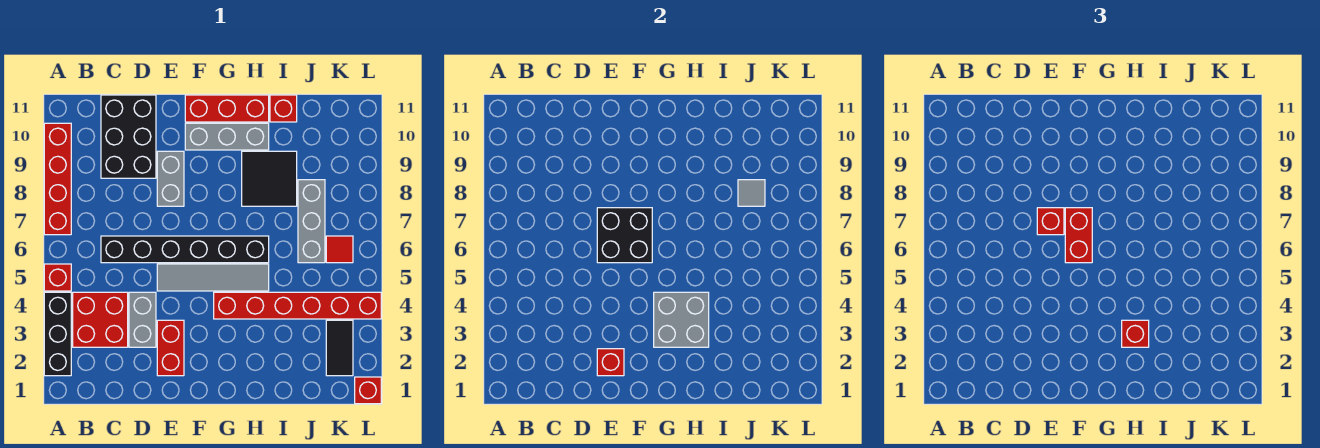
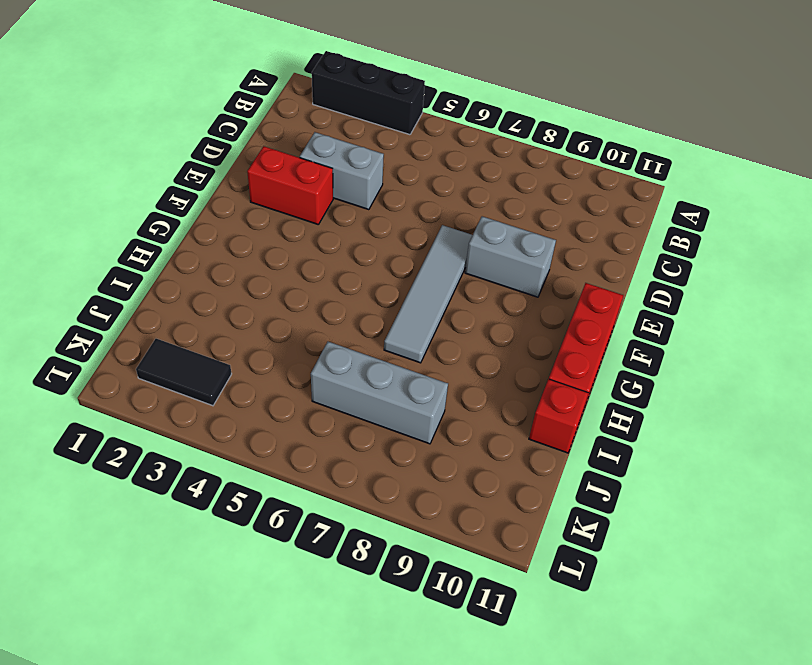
grey tile E7:H7 level 1 -> grey tile E5:H5 level 1
none -> red brick A5 level 1
none -> red brick A7:A10 level 1
none -> red brick B3:C4 level 1

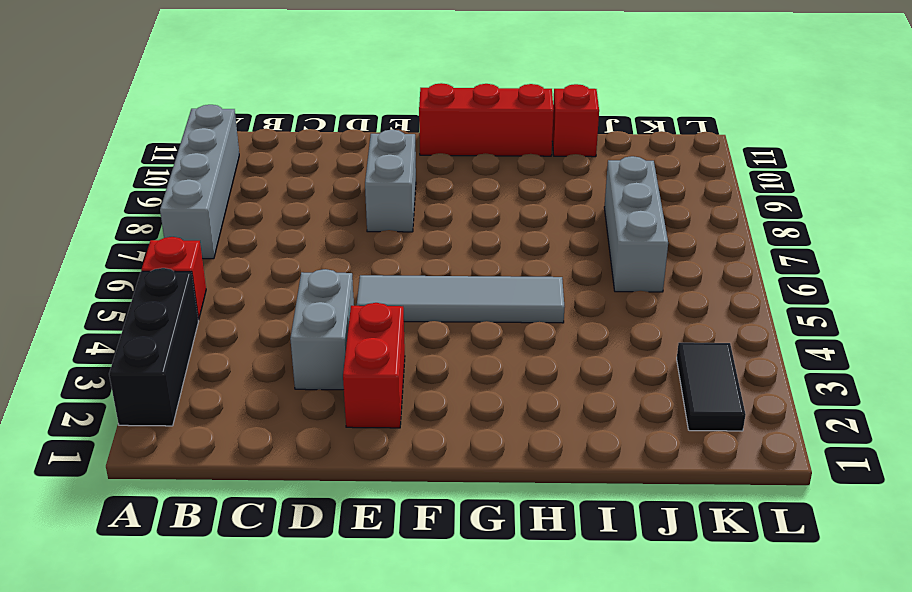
grey brick A7:A10 level 1 -> red brick A7:A10 level 1
none -> red brick B3:C4 level 1
none -> black brick C6:H6 level 1
none -> black brick C9:D11 level 1

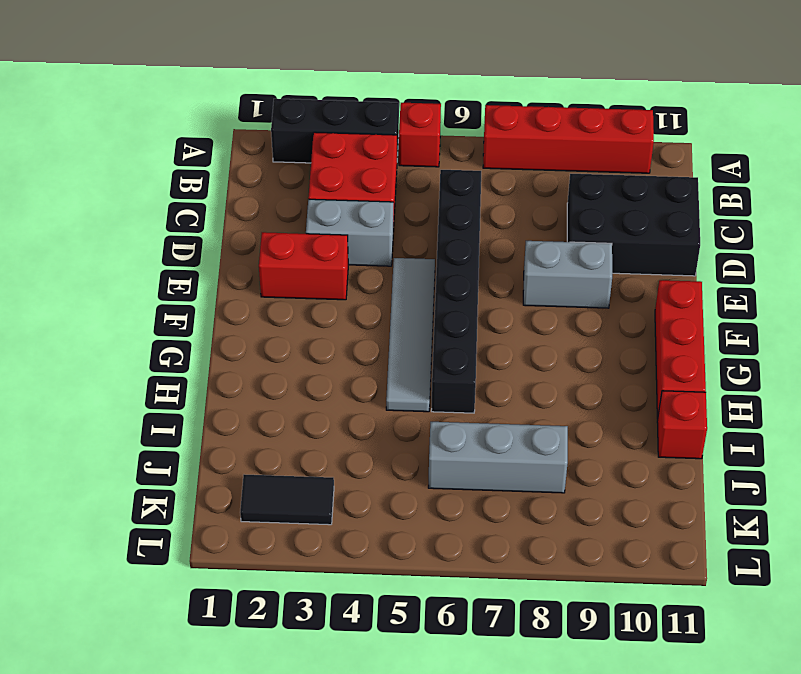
none -> grey brick F10:H10 level 1
none -> red brick G4:L4 level 1
none -> black tile H8:I9 level 1

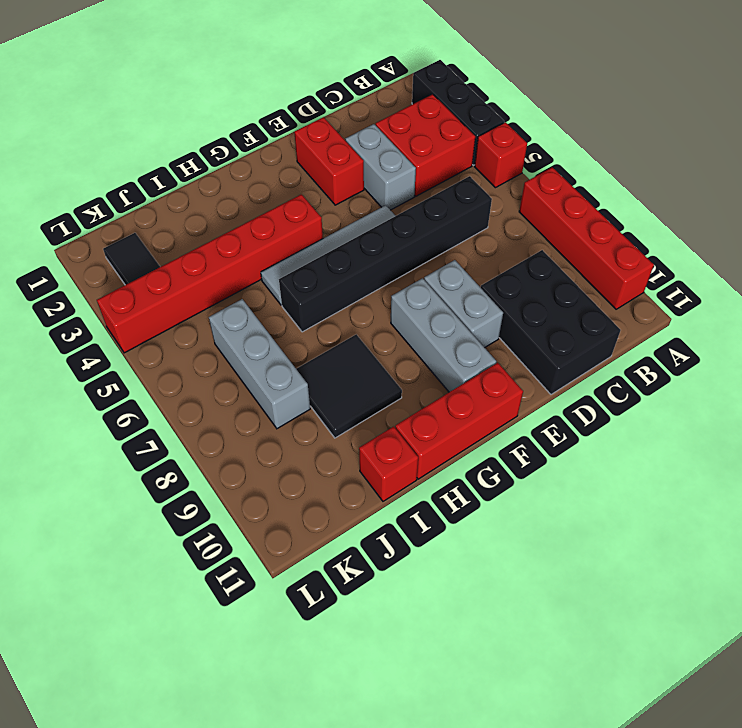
grey brick F8:F10 level 1 -> grey brick F10:H10 level 1
none -> red tile K6 level 1
none -> red brick L1 level 1
none -> red brick E2 level 2

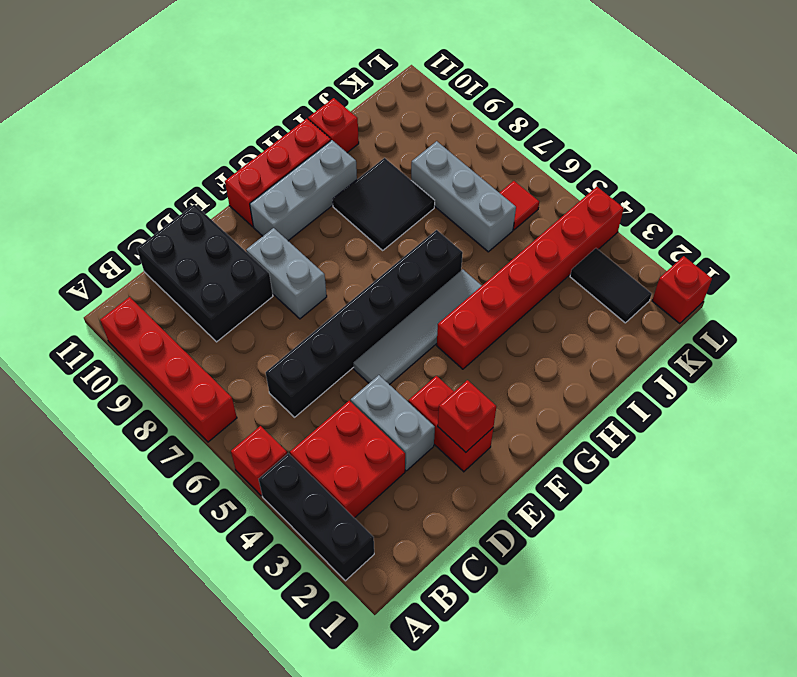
none -> black brick E6:F7 level 2
none -> grey brick G3:H4 level 2
none -> grey tile J8 level 2

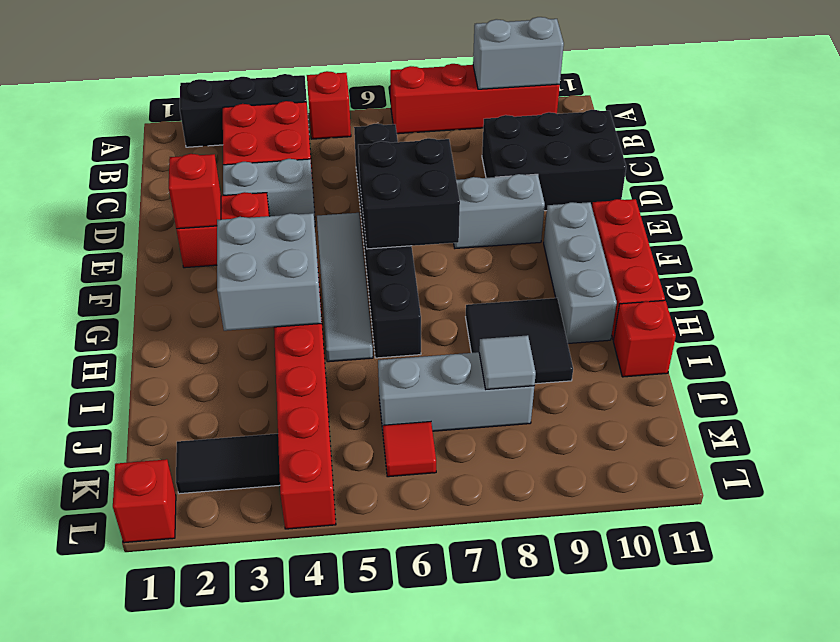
grey brick A9:A10 level 2 -> none
none -> red brick E7 level 3
none -> red brick F6:F7 level 3
none -> red brick H3 level 3

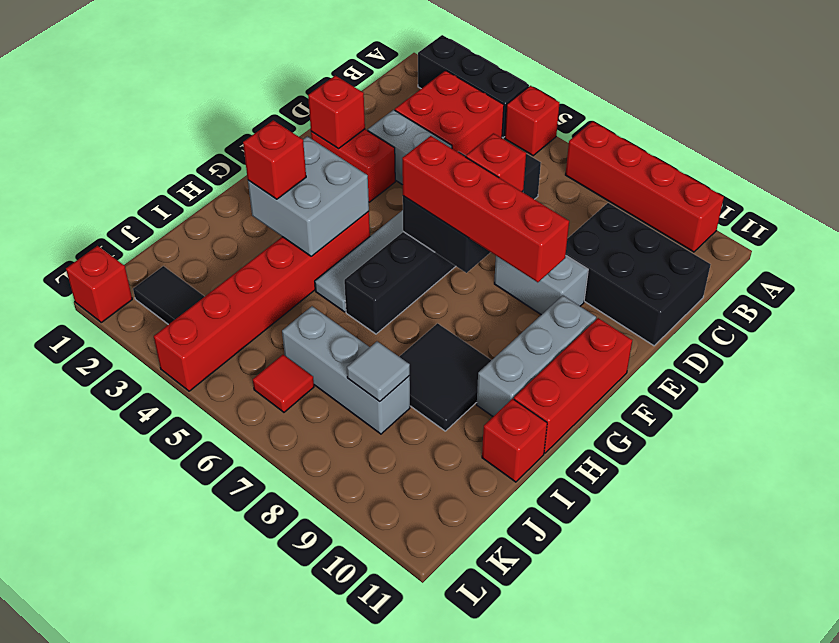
red brick F6:F9 level 3 -> red brick F6:F7 level 3

